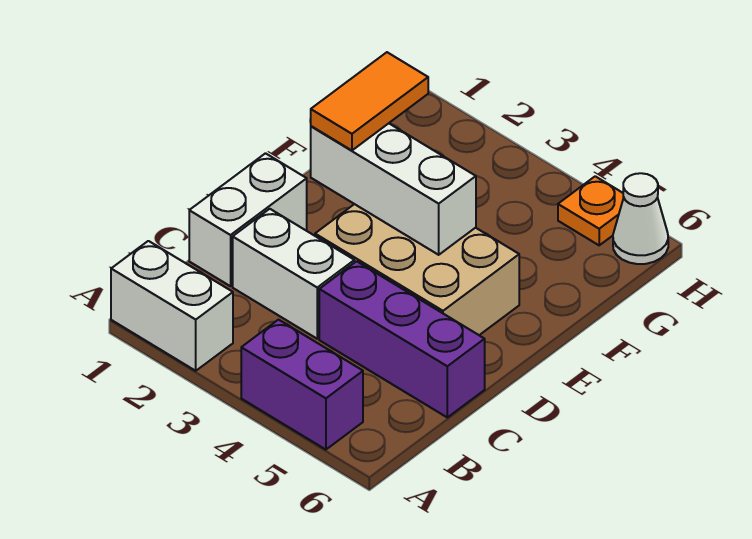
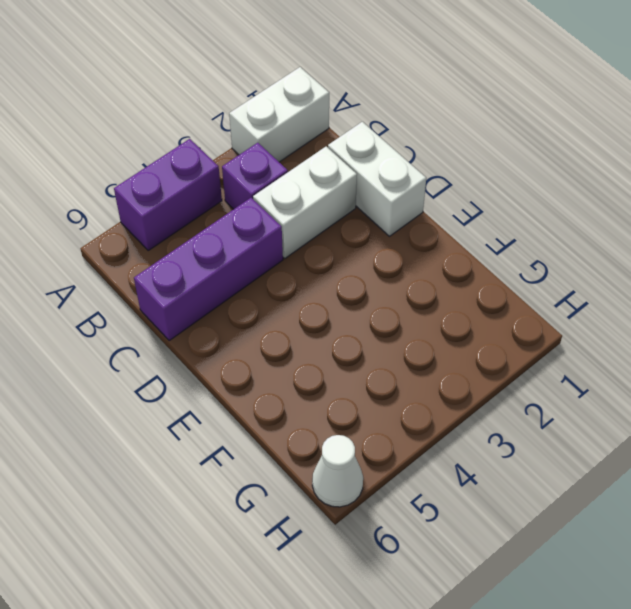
purple brick B3 level 1 -> none
none -> tan brick D3:E5 level 1
none -> orange plate H5 level 1

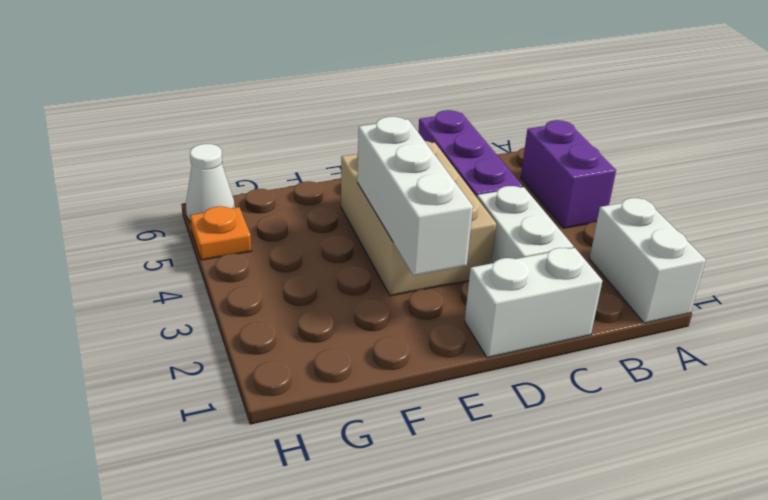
none -> orange tile E2:F2 level 3

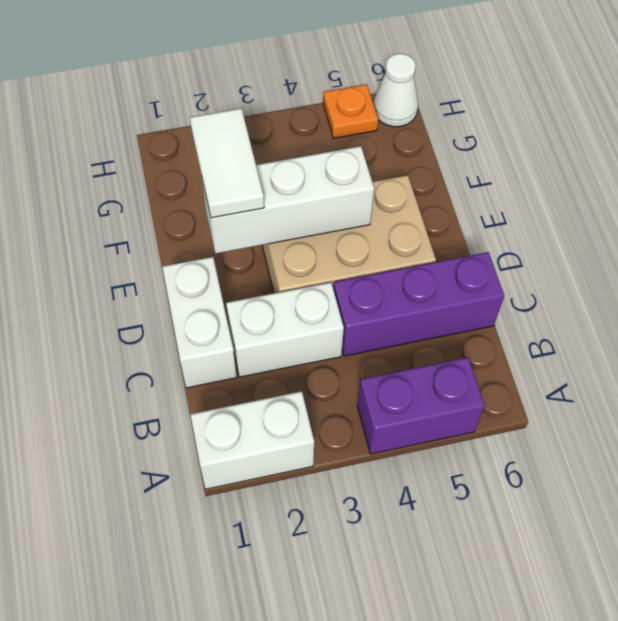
white tile E2:F2 level 3 -> orange tile E2:F2 level 3

